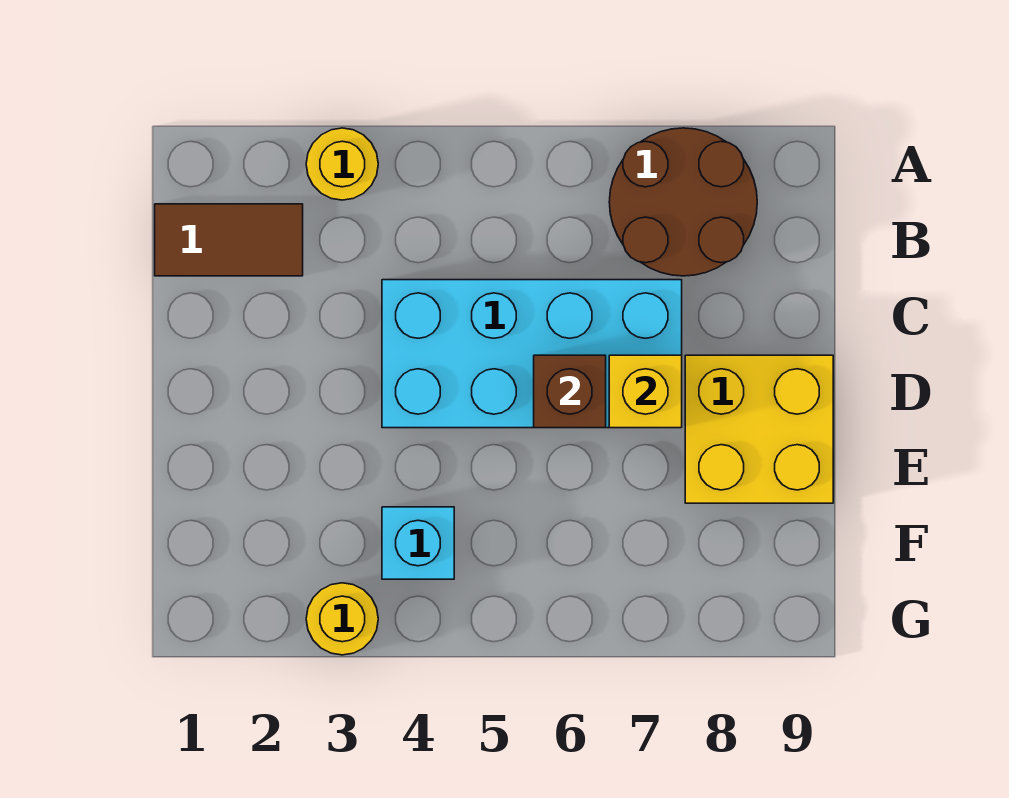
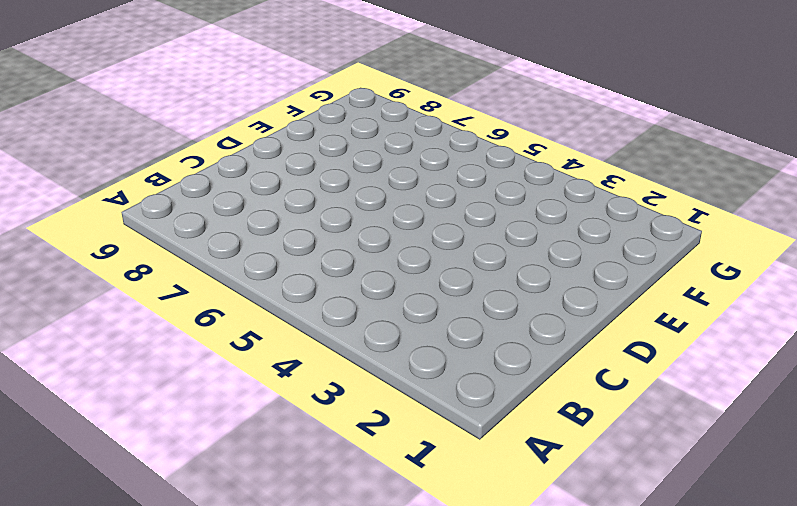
none -> yellow round brick A3 level 1
none -> brown round brick A7:B8 level 1

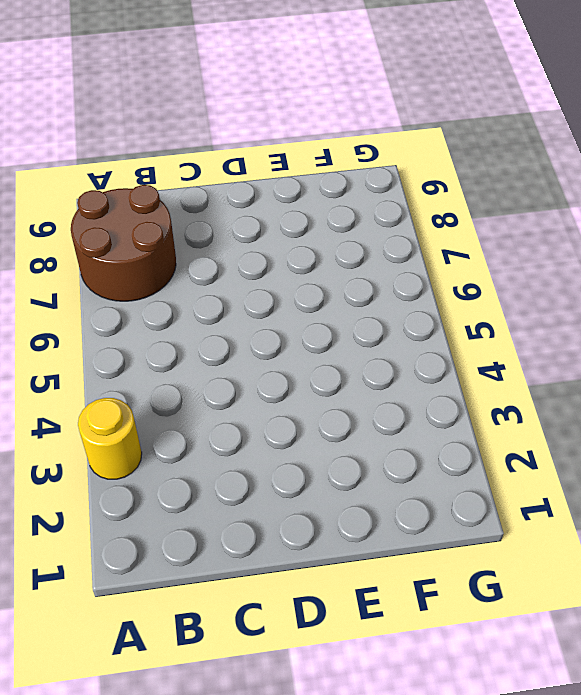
none -> brown tile B1:B2 level 1
none -> cyan brick C4:D7 level 1

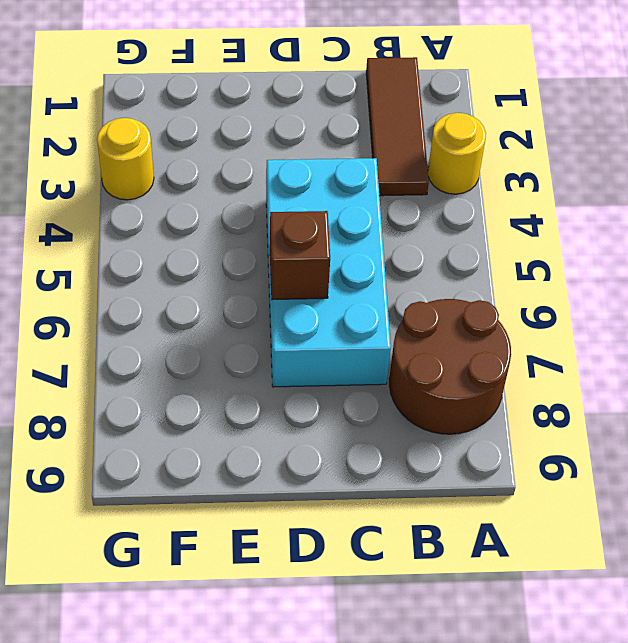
brown tile B1:B3 level 1 -> brown tile B1:B2 level 1
none -> yellow brick D8:E9 level 1
none -> cyan brick F4 level 1

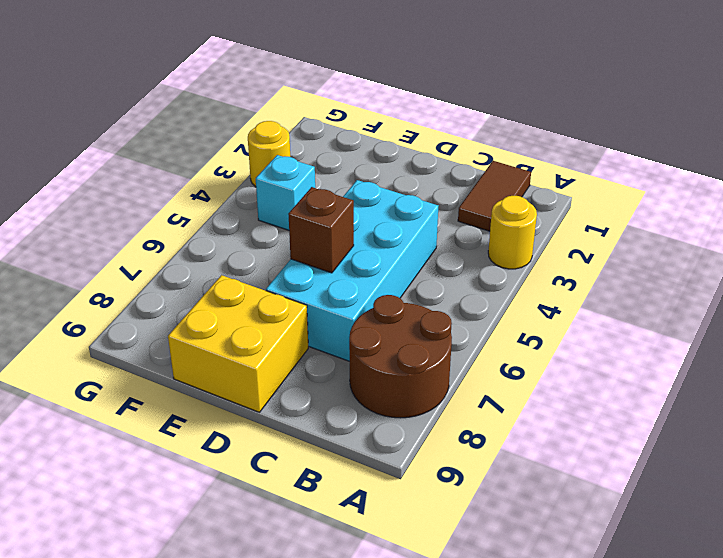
none -> yellow brick D7 level 2

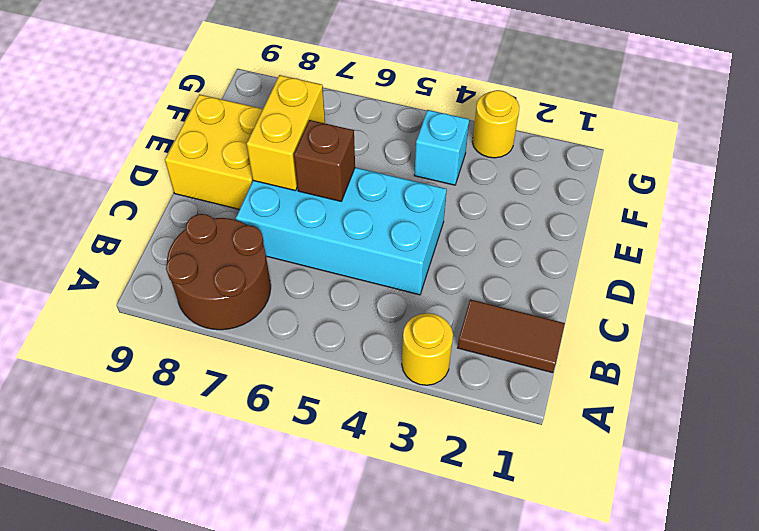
yellow brick D7:E7 level 2 -> yellow brick D7 level 2

